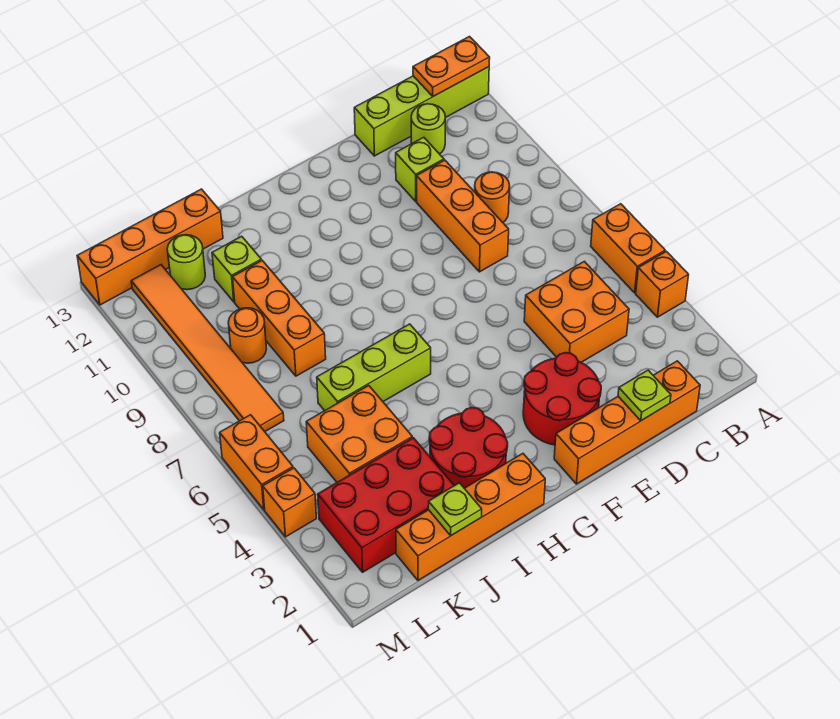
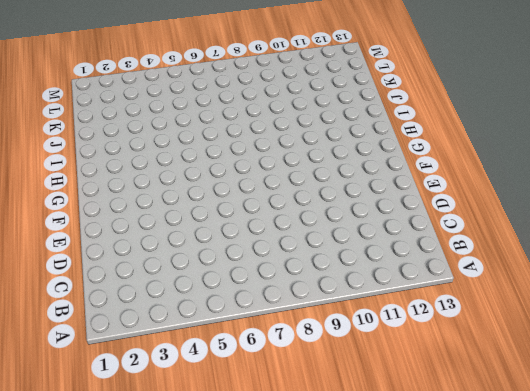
none -> orange brick A4 level 1
none -> orange brick A5:A6 level 1
none -> lime brick A13:D13 level 1

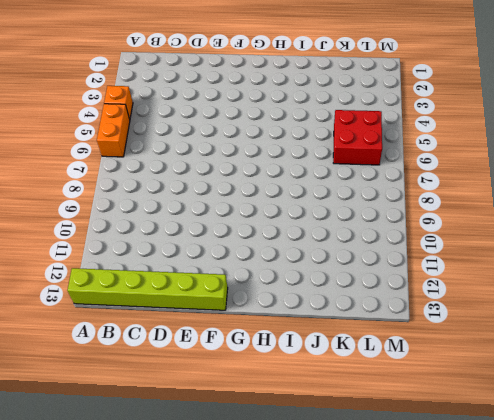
lime brick A13:F13 level 1 -> lime brick A13:D13 level 1
red brick K5:L6 level 1 -> orange brick J4:K5 level 1
none -> orange brick C1:F1 level 1
none -> orange brick C4:D5 level 1
none -> orange round brick C9 level 1

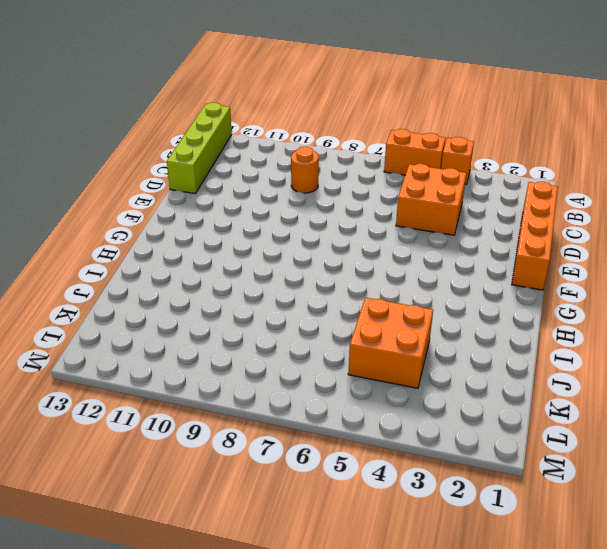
none -> lime round brick C12 level 1
none -> orange brick D8:D10 level 1
none -> lime brick D11 level 1

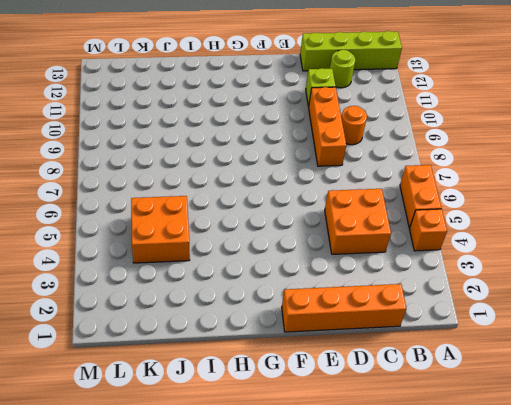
none -> red round brick E2:F3 level 1
none -> orange brick H1:K1 level 1
none -> red round brick H2:I3 level 1

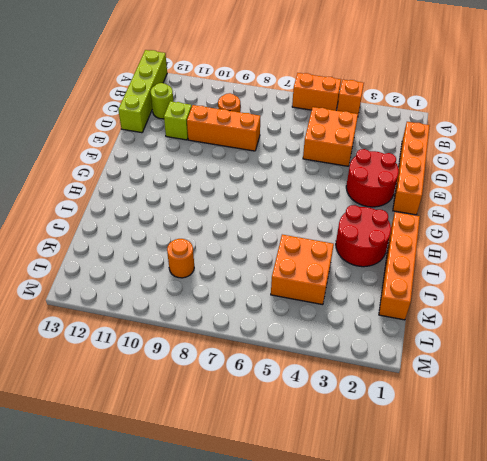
none -> lime brick H6:J6 level 1
none -> red brick J2:L3 level 1
none -> orange brick J8:J10 level 1

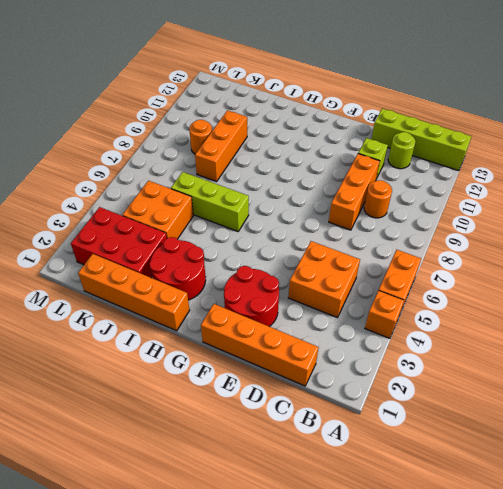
none -> lime brick J11 level 1
none -> orange brick J13:M13 level 1
none -> lime round brick K12 level 1

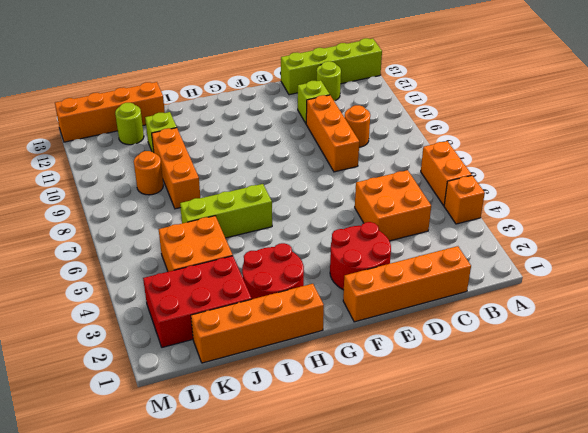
none -> orange tile L7:L12 level 1
none -> orange brick M4 level 1
none -> orange brick M5:M6 level 1

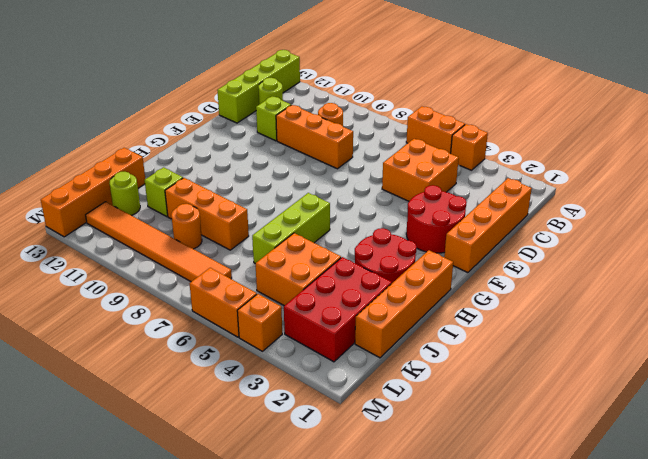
none -> orange plate A13:B13 level 2
none -> lime plate D1 level 2
none -> lime plate J1 level 2

